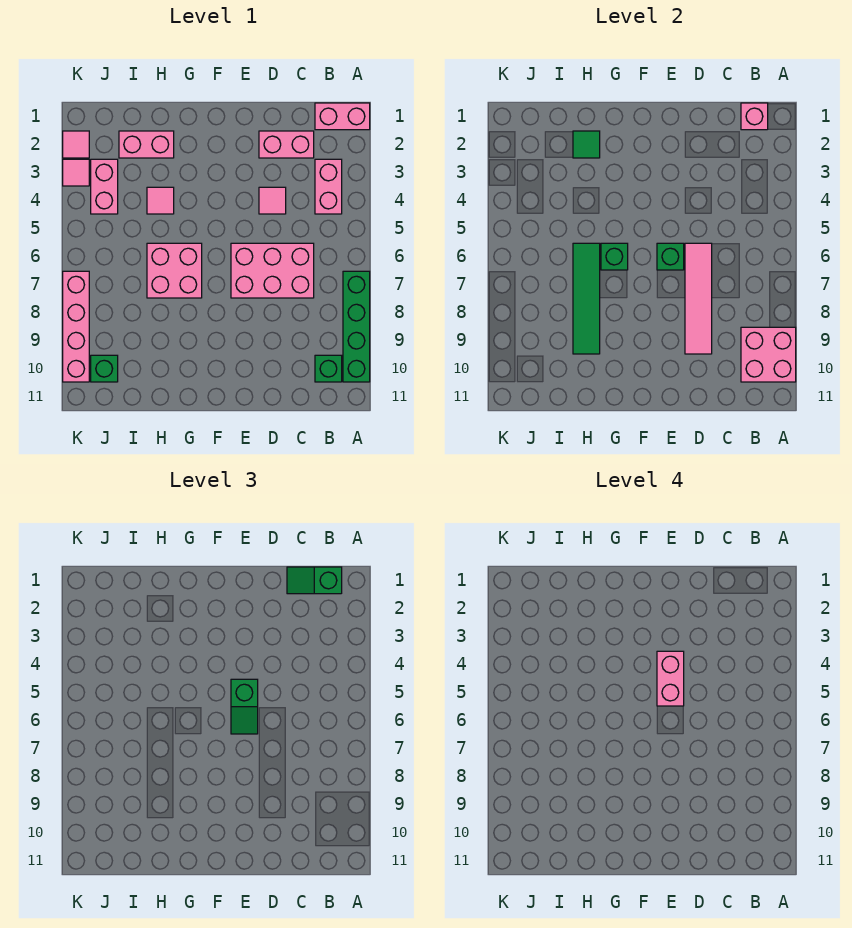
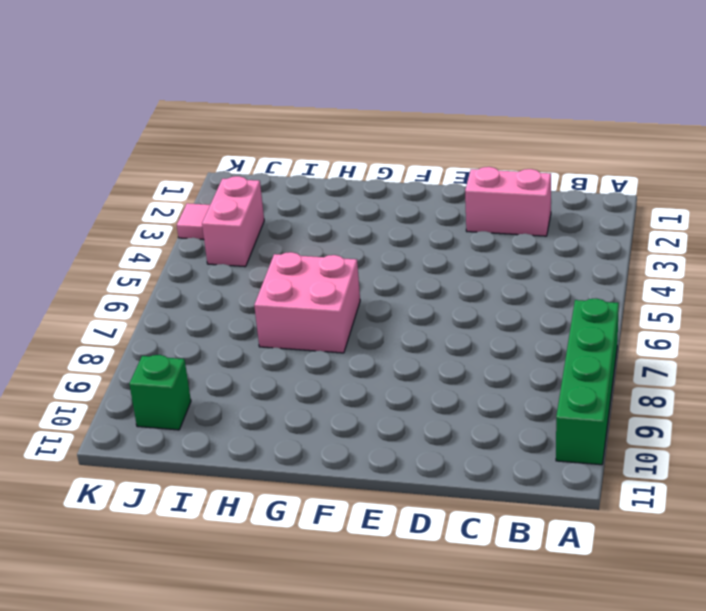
none -> pink brick A1:B1 level 1
none -> pink brick B3:B4 level 1
none -> green brick B10 level 1

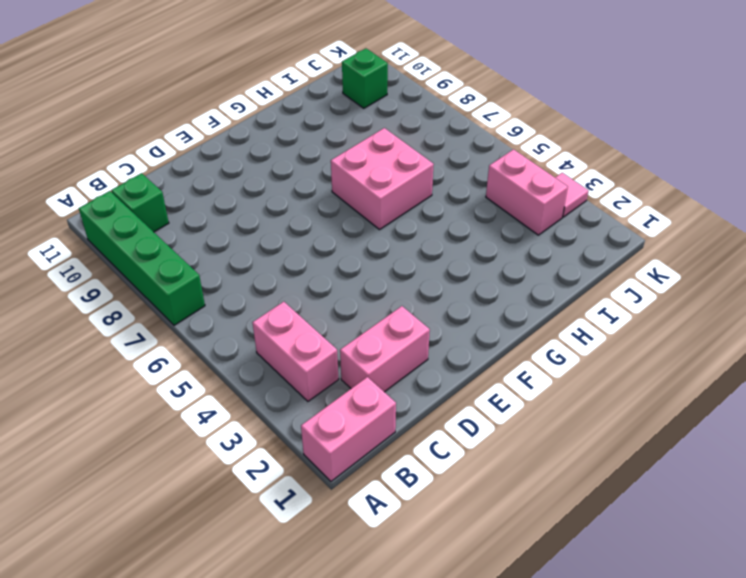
none -> pink brick C6:E7 level 1
none -> pink tile D4 level 1
none -> pink brick H2:I2 level 1

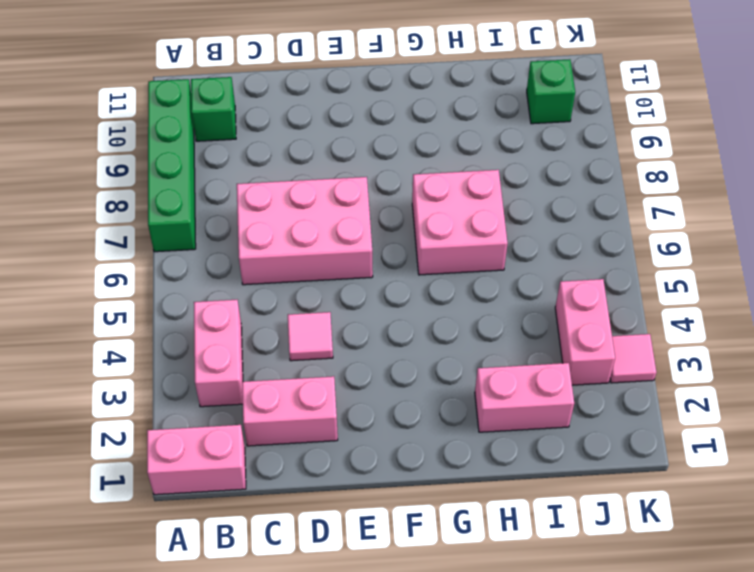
none -> pink tile H4 level 1
none -> pink tile K2 level 1
none -> pink brick K7:K10 level 1

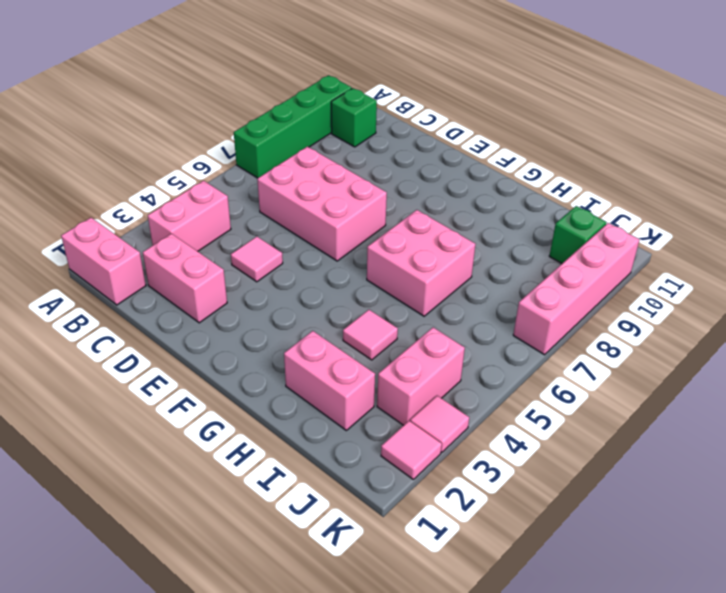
none -> pink brick A9:B10 level 2
none -> pink brick B1 level 2
none -> pink tile D6:D9 level 2

